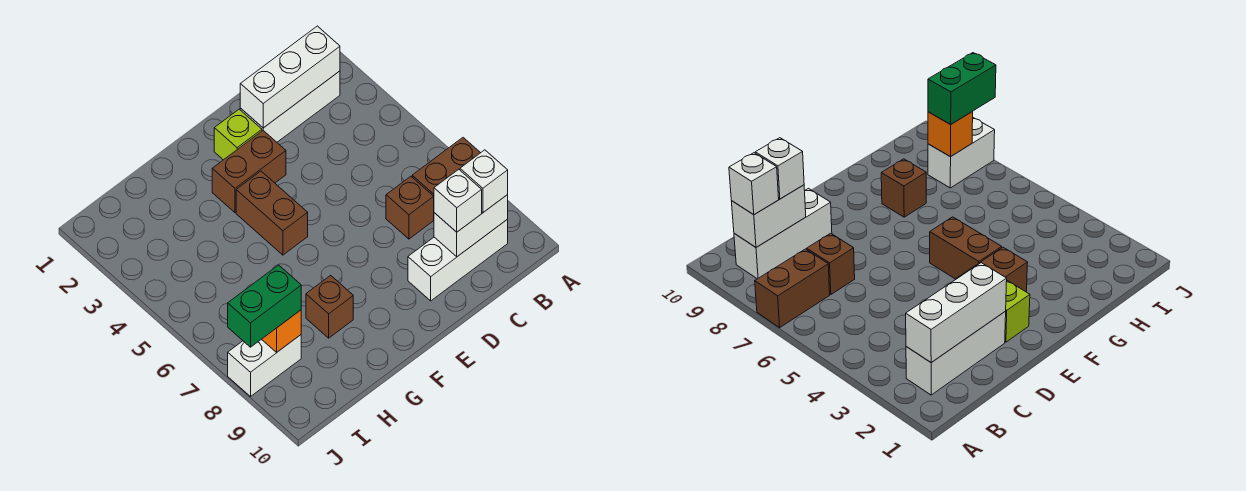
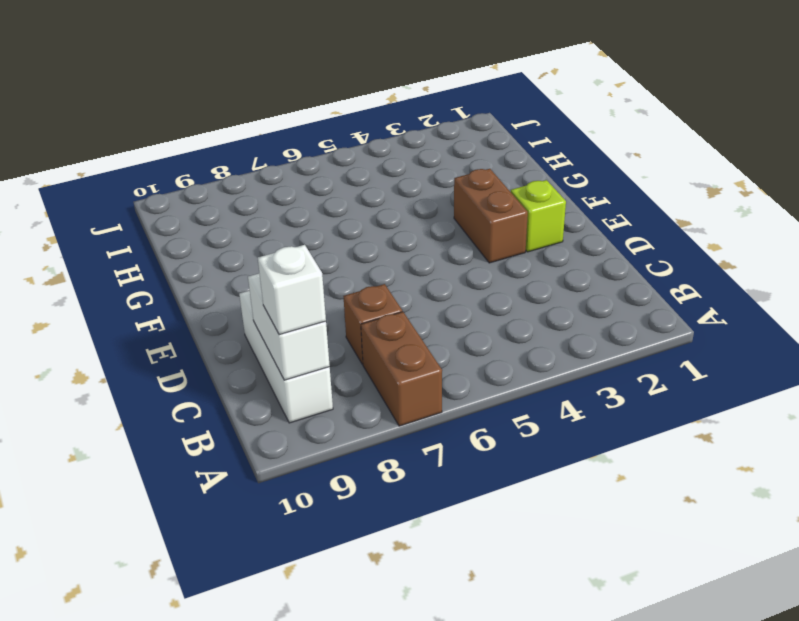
none -> white brick B2:D2 level 1
none -> brown brick F4:F5 level 1
none -> brown brick G8 level 1

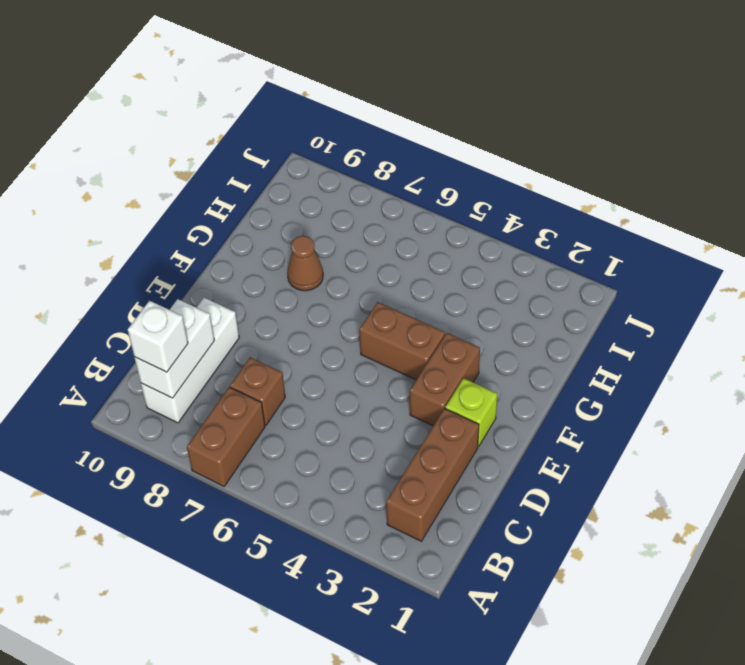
brown brick B2:D2 level 1 -> white brick B2:D2 level 1
brown cone G8 level 1 -> brown brick G8 level 1
none -> white brick I8:J8 level 1
none -> white brick B2:D2 level 2
none -> orange brick I8 level 2

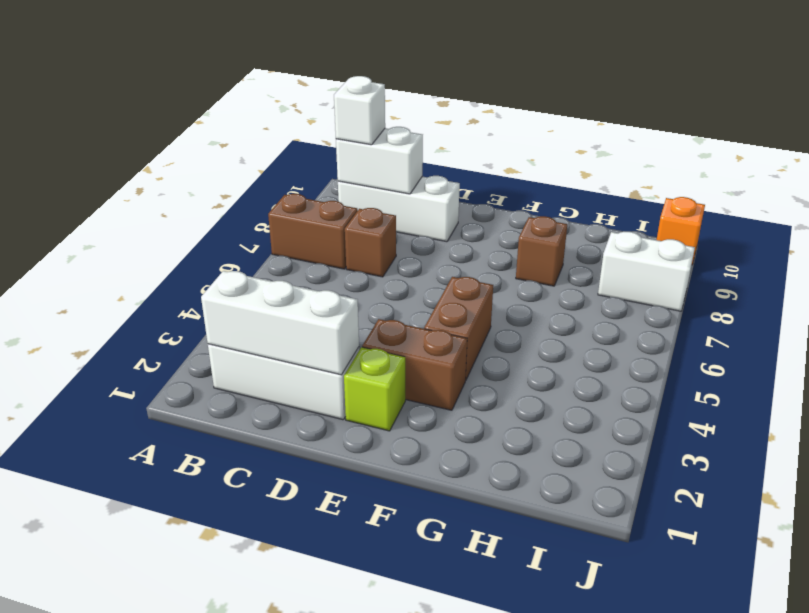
orange brick J10 level 1 -> orange brick I8 level 2
none -> white brick C9 level 3
none -> green brick I8:J8 level 3

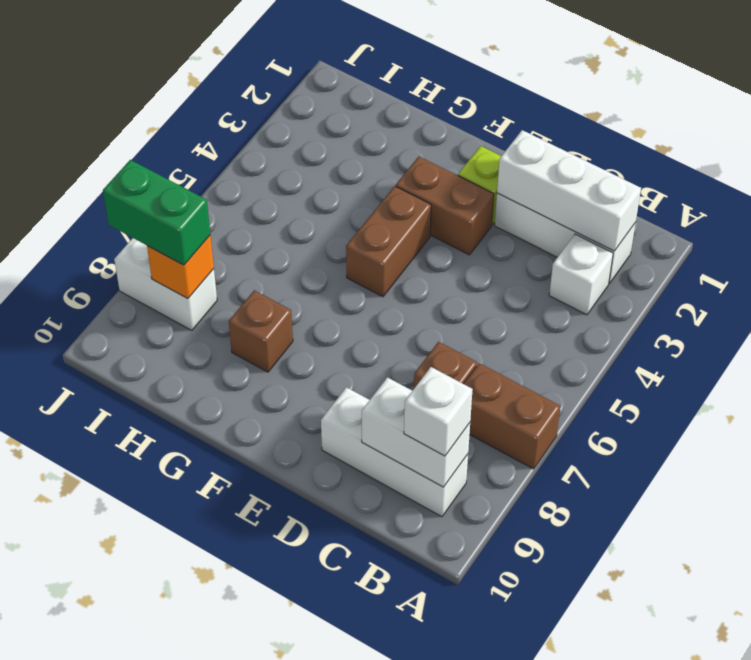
white brick B3 level 1 -> white brick C9 level 3

